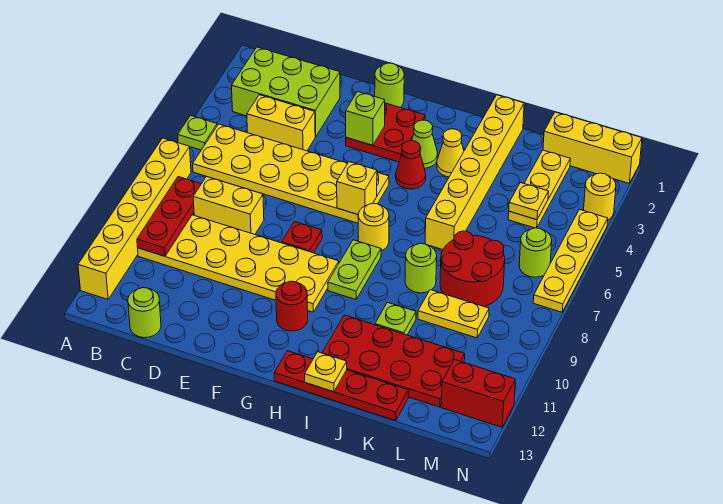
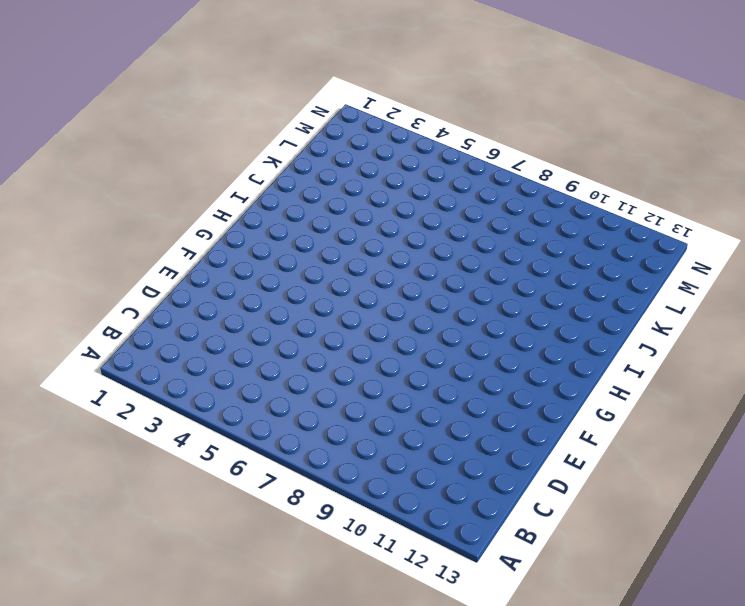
none -> lime plate A5 level 1
none -> yellow brick A7:A12 level 1
none -> lime brick B2:D3 level 1
none -> yellow plate B5:G6 level 1

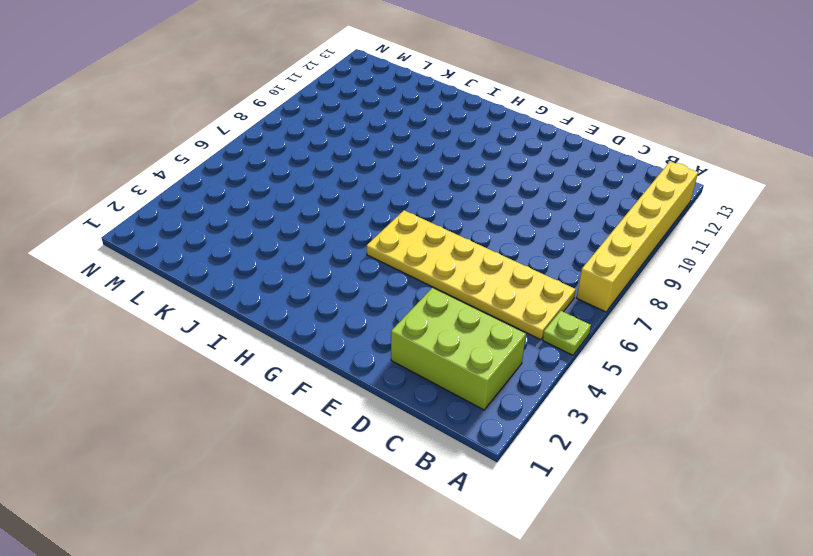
none -> yellow plate B9:G10 level 1
none -> yellow brick C4:D4 level 1
none -> yellow brick C8:D8 level 1
none -> lime round brick C13 level 1

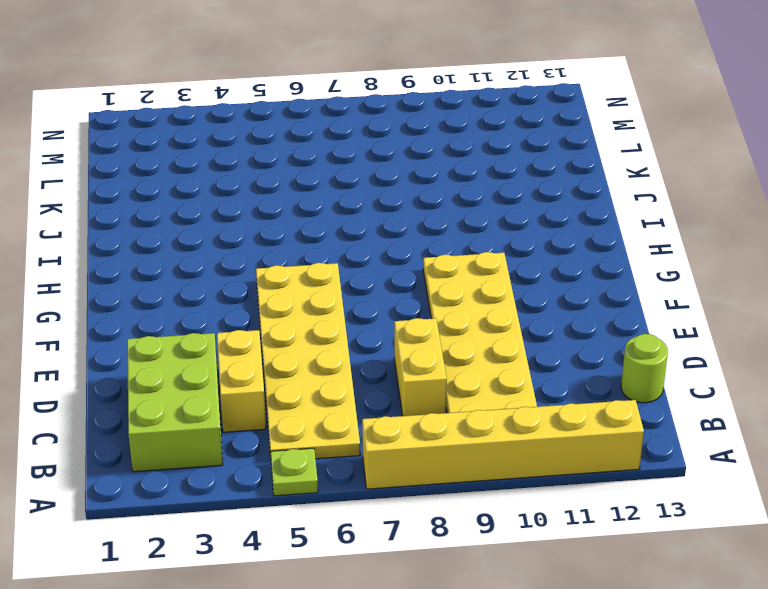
none -> lime round brick F1 level 1
none -> red plate F2:G3 level 1
none -> red plate F8 level 1
none -> red round brick G11 level 1

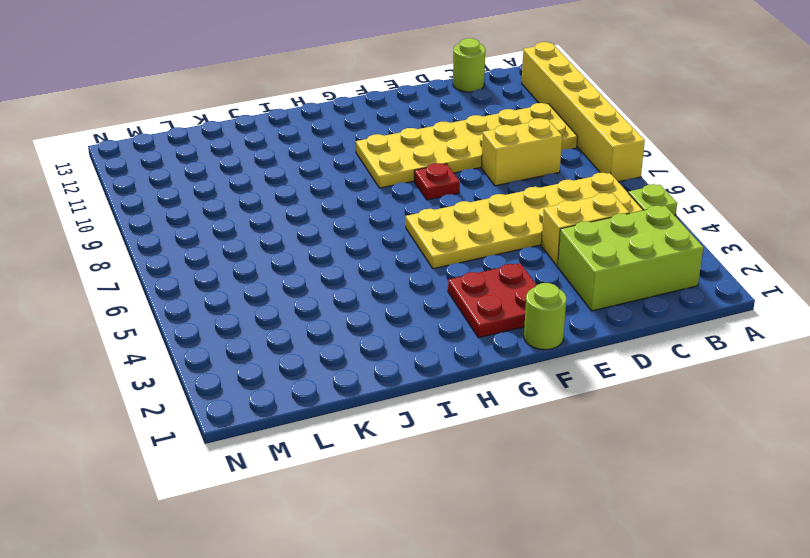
none -> red round brick G11 level 1
none -> lime cone H3 level 1
none -> red cone H4 level 1
none -> yellow round brick H7 level 1

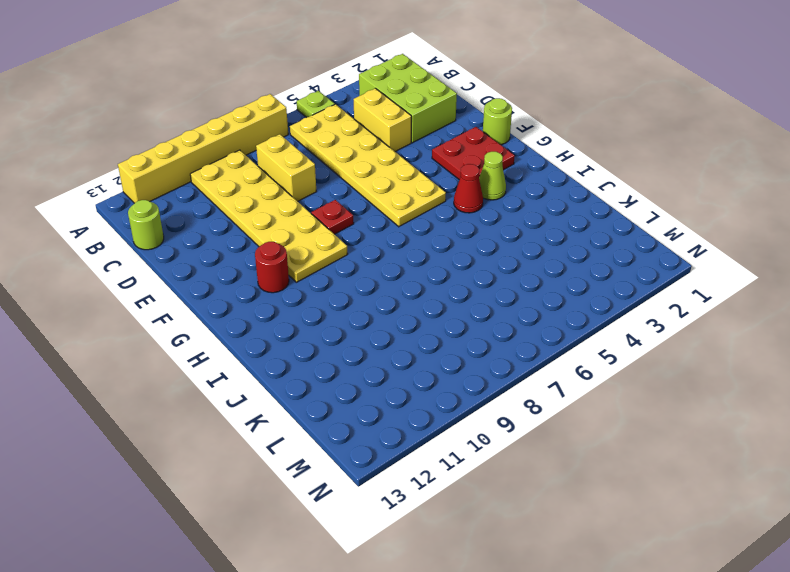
none -> yellow round brick H7 level 1
none -> lime plate H8:H9 level 1
none -> red plate H13:K13 level 1
none -> yellow cone I3 level 1

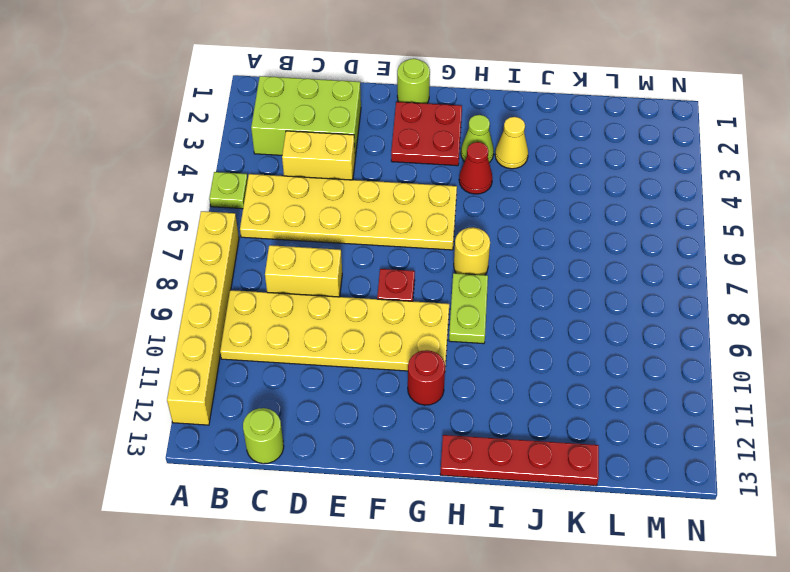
none -> red plate I11:L12 level 1
none -> yellow brick J1:J6 level 1
none -> lime round brick J8 level 1
none -> lime plate J10 level 1

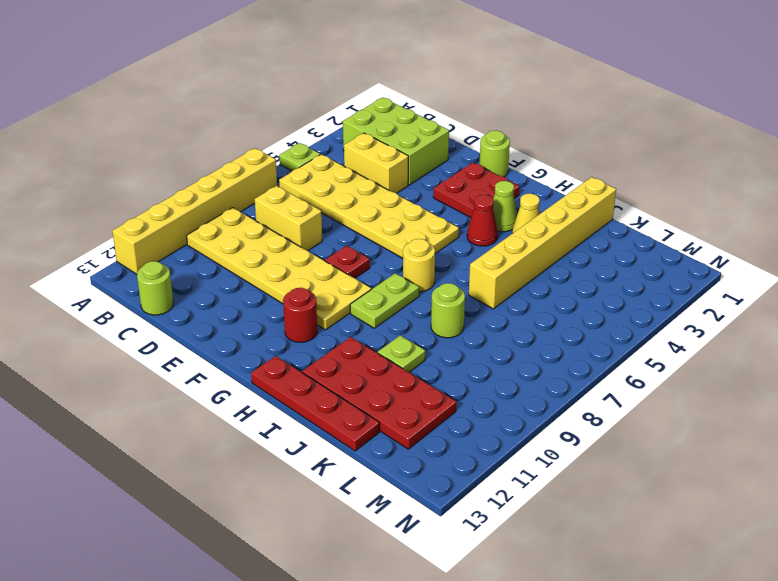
none -> red round brick K7:L8 level 1
none -> yellow plate K9:L9 level 1
none -> yellow brick L1:N1 level 1
none -> yellow plate L2:L4 level 1

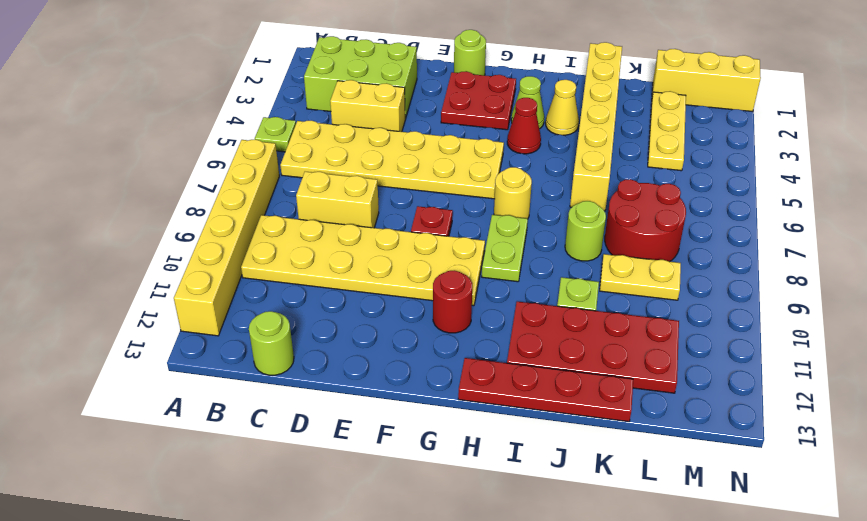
none -> lime round brick M6 level 1
none -> red brick M12:N12 level 1
none -> yellow round brick N3 level 1
none -> yellow plate N4:N7 level 1

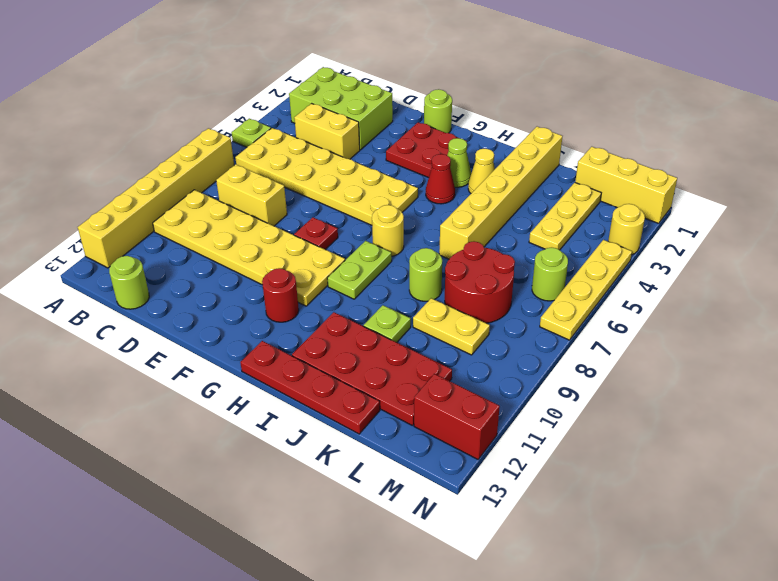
none -> red plate B8:B10 level 2
none -> lime brick F3 level 2
none -> yellow brick G6 level 2
none -> yellow plate I13 level 2

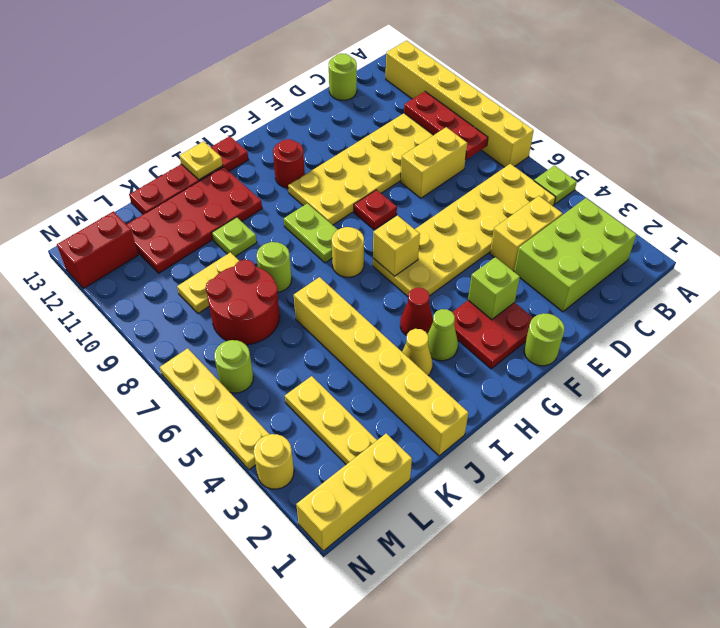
none -> yellow plate L4 level 2

